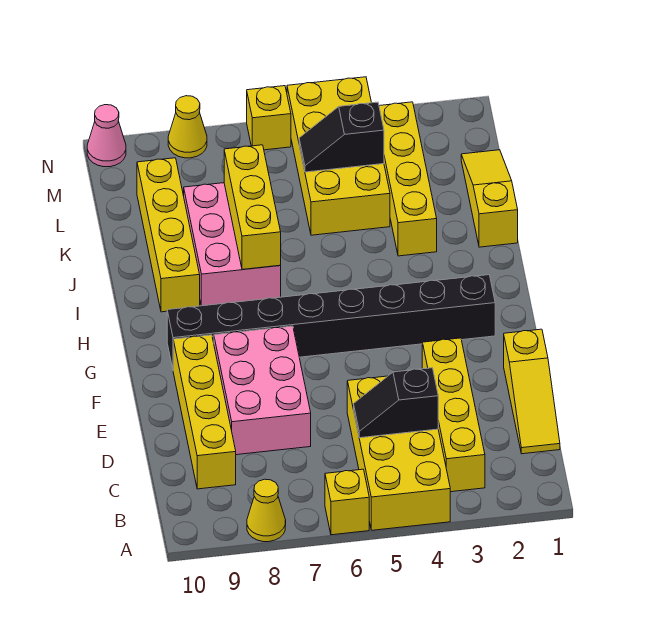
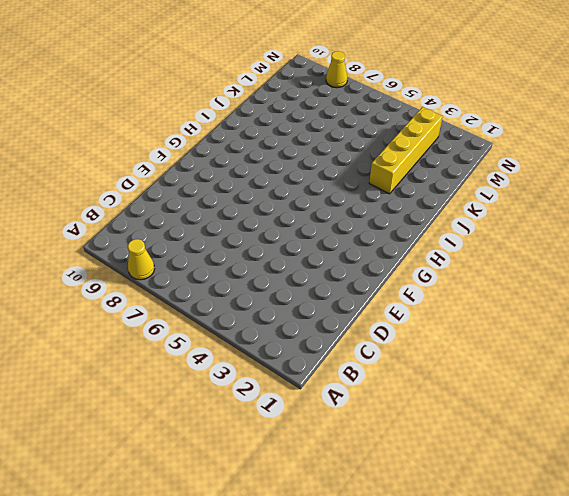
none -> yellow brick A4:D5 level 1
none -> yellow brick A6 level 1
none -> yellow brick B3:E3 level 1

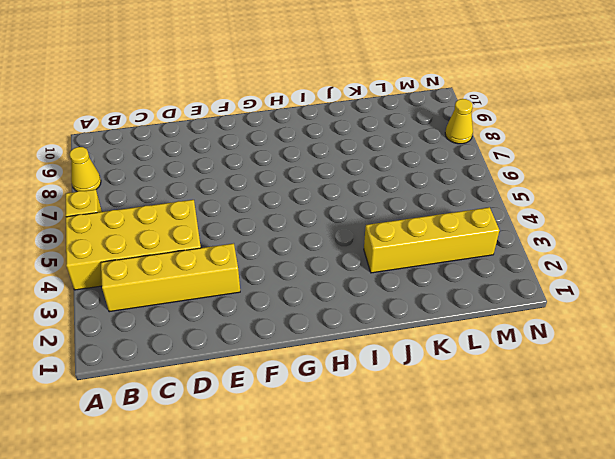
none -> yellow slope C1:E1 level 1 top E
none -> yellow brick C9:F9 level 1
none -> pink brick D7:F8 level 1

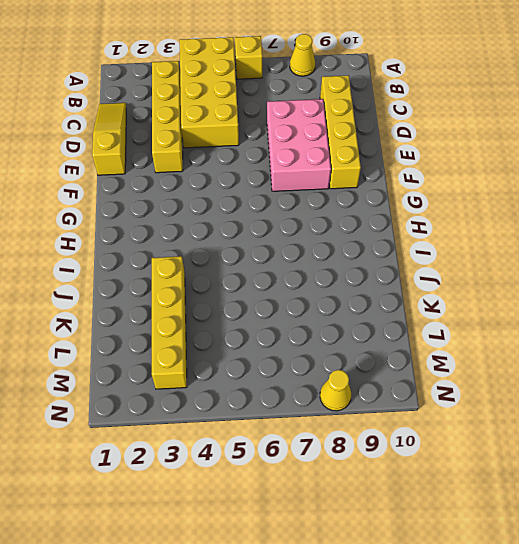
none -> black brick G2:G9 level 1
none -> pink brick I7:K8 level 1
none -> yellow brick I9:L9 level 1

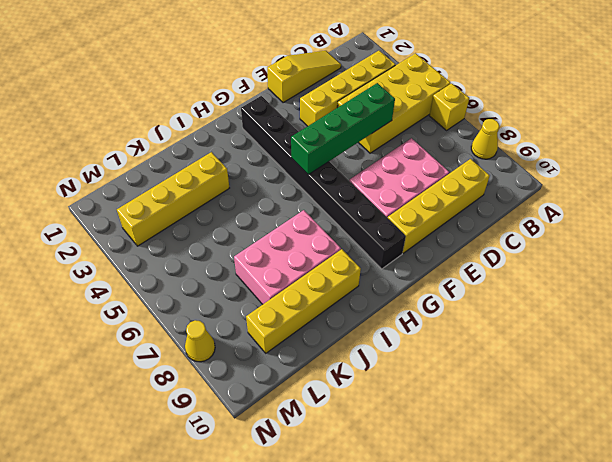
green brick D5:G5 level 2 -> none
none -> yellow slope J1:L1 level 1 top J
none -> yellow brick K4:N5 level 1
none -> yellow brick N6 level 1

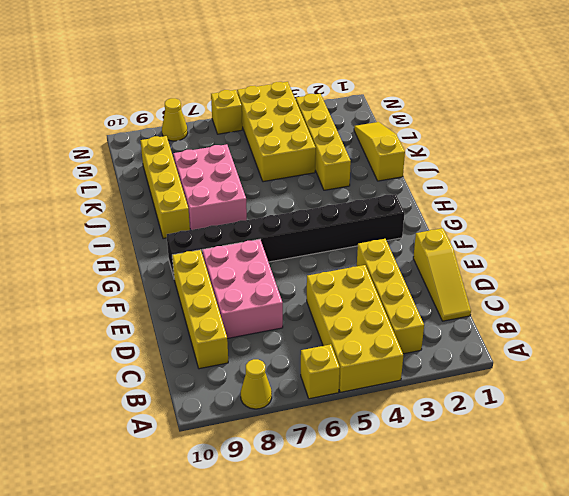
none -> pink cone N10 level 1
none -> black slope C4:C5 level 2 top 4
none -> yellow brick I7:K7 level 2

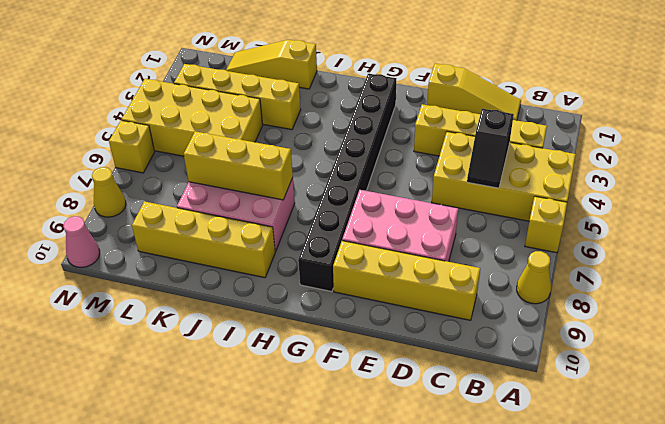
none -> black slope L4:L5 level 2 top 4

